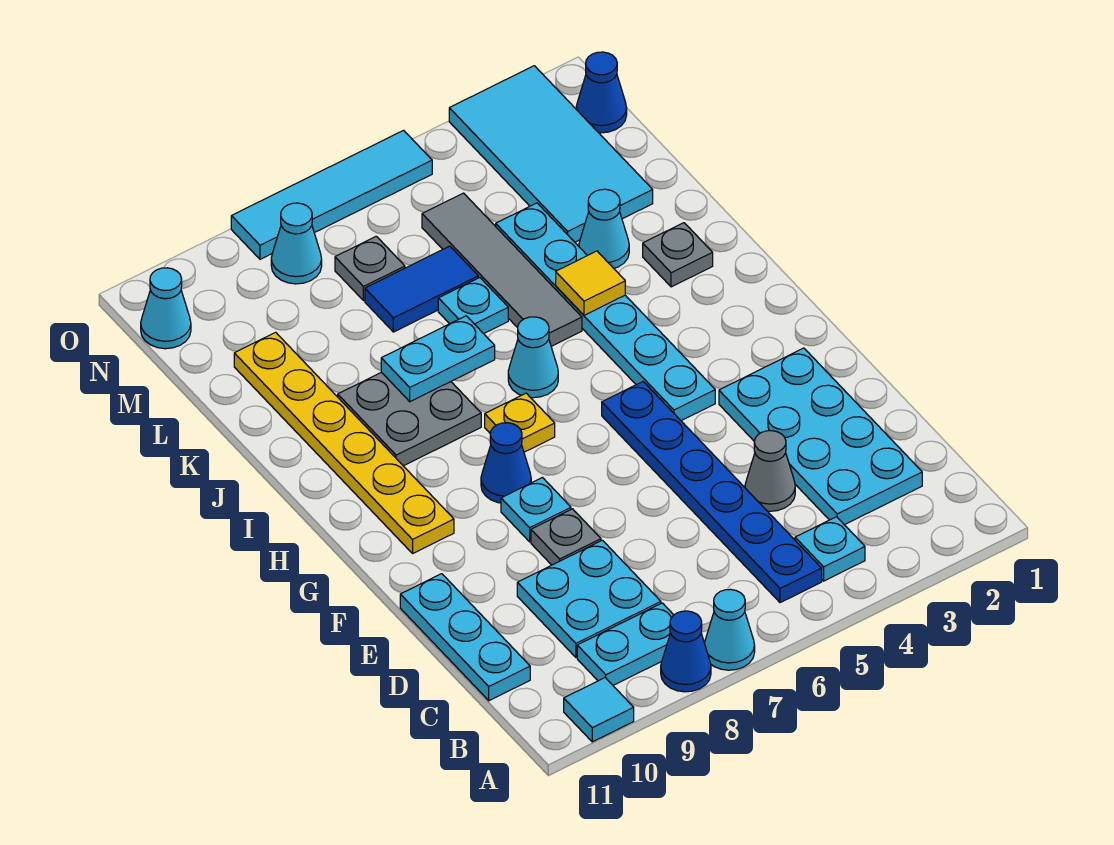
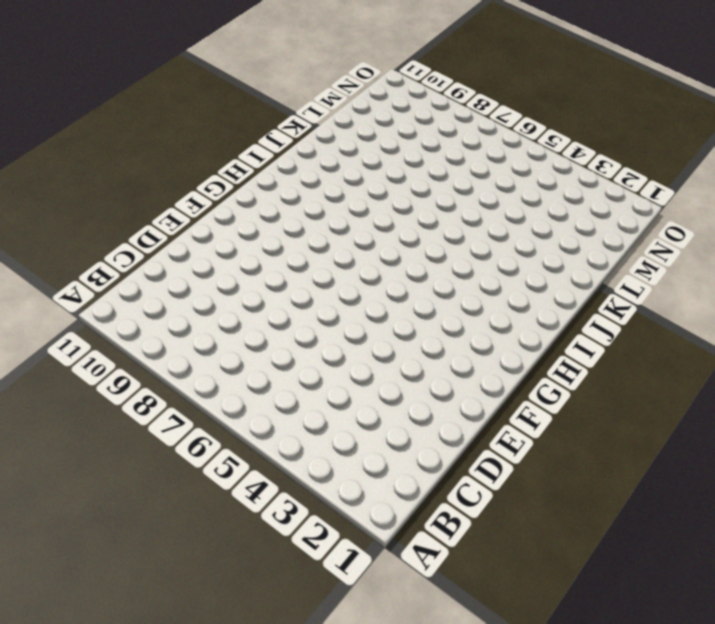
none -> cyan cone A7 level 1
none -> blue cone A8 level 1
none -> cyan tile A10 level 1
none -> cyan plate B4 level 1

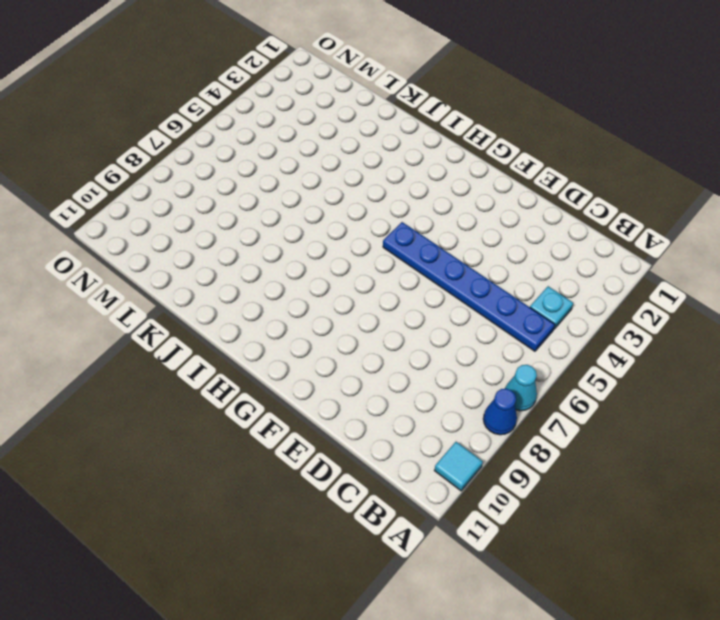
none -> cyan plate B8:B9 level 1
none -> cyan plate C2:F3 level 1
none -> cyan plate C8:D9 level 1
none -> cyan plate C11:E11 level 1

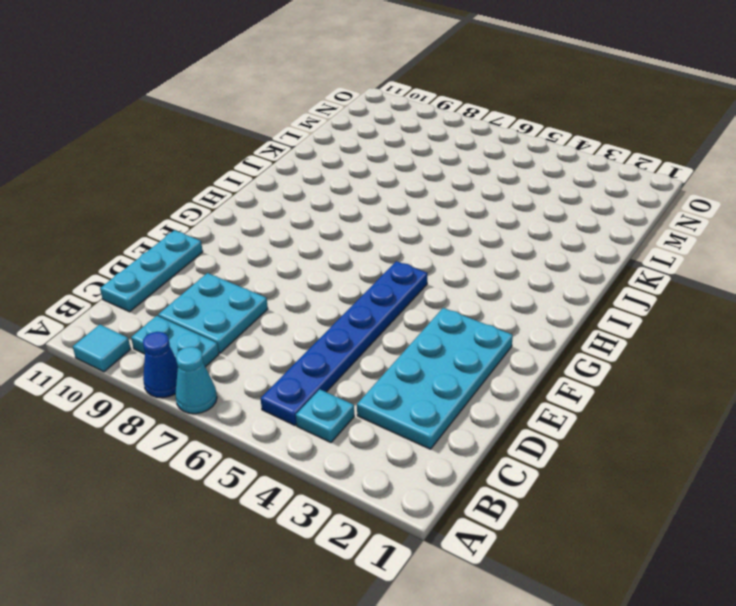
none -> grey cone D4 level 1
none -> grey plate E8 level 1
none -> cyan plate F8 level 1
none -> cyan plate G4:L4 level 1

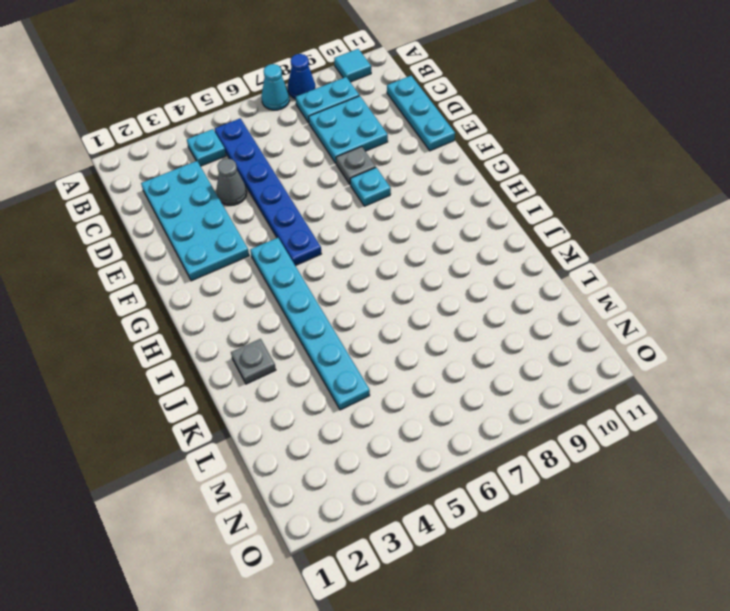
none -> blue cone G8 level 1
none -> yellow plate G10:L10 level 1
none -> yellow plate H7 level 1
none -> cyan cone I6 level 1

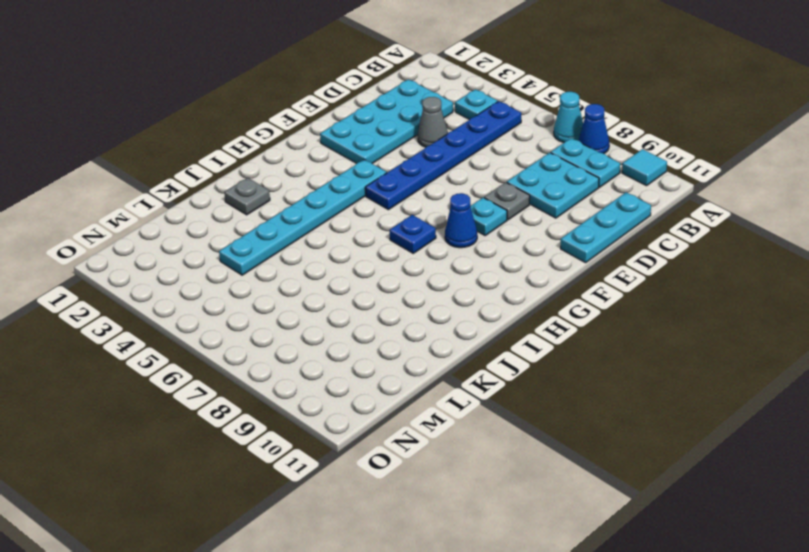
blue plate H7 level 1 -> yellow plate H7 level 1
none -> yellow plate G10:L10 level 1
none -> cyan cone I6 level 1
none -> grey plate I8:J9 level 1
none -> grey tile J5:M5 level 1

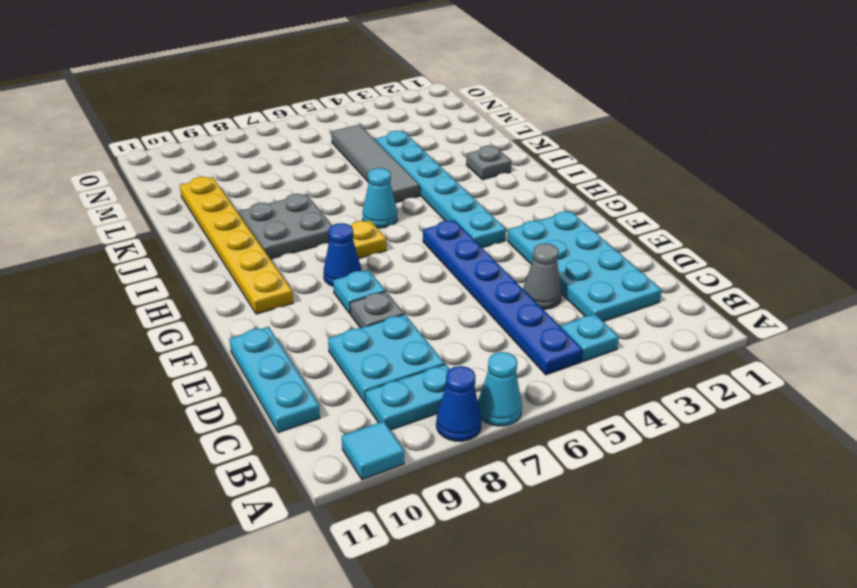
none -> cyan cone K3 level 1
none -> cyan plate K6 level 1
none -> cyan tile L2:O3 level 1
none -> blue tile L6:L7 level 1

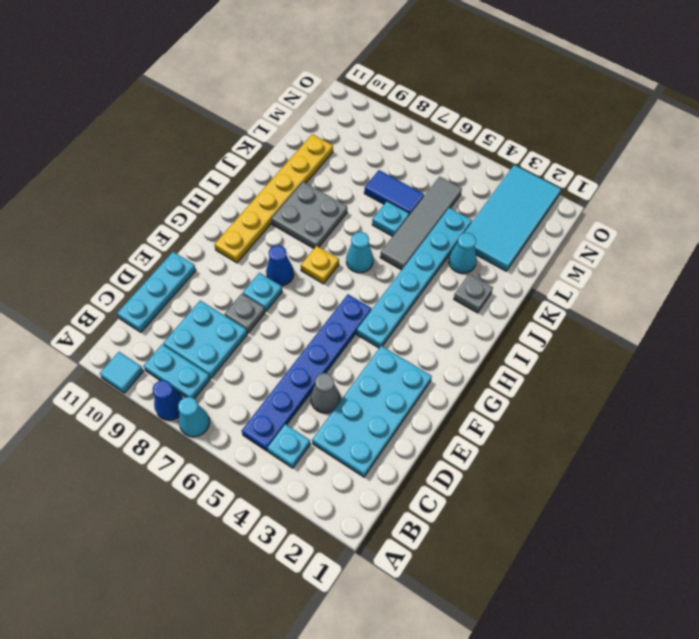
none -> grey plate M7 level 1
none -> blue cone N1 level 1
none -> cyan cone N8 level 1
none -> cyan cone N11 level 1

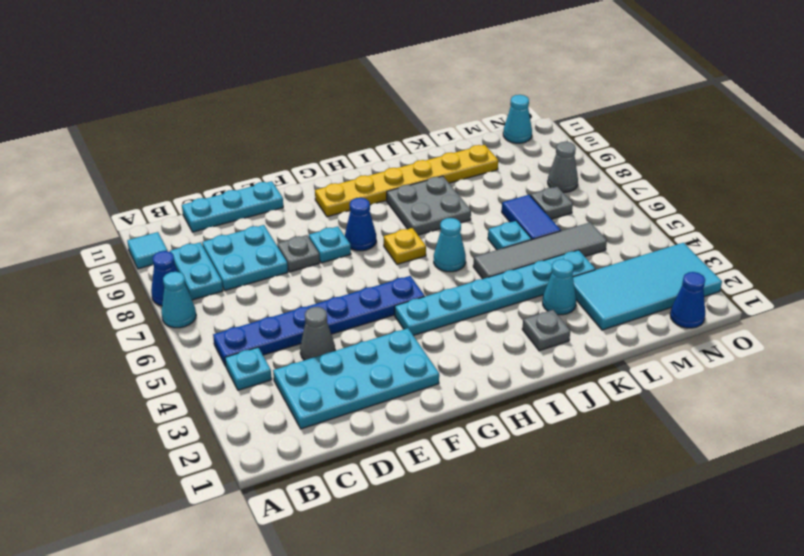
grey cone N8 level 1 -> cyan cone N8 level 1
none -> cyan tile O5:O8 level 1
none -> yellow tile J4 level 2
none -> cyan plate J7:J8 level 2

